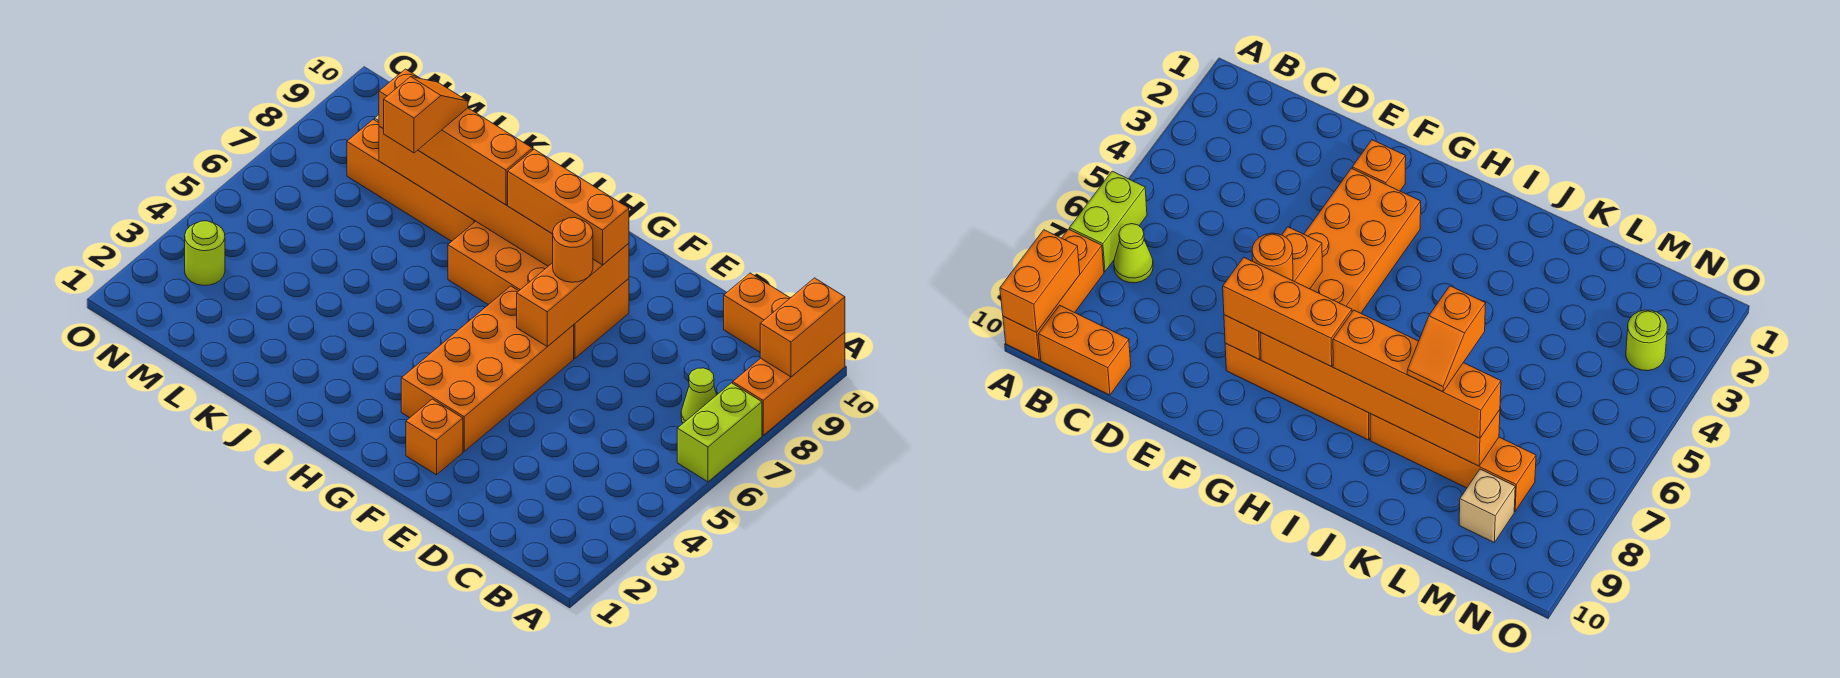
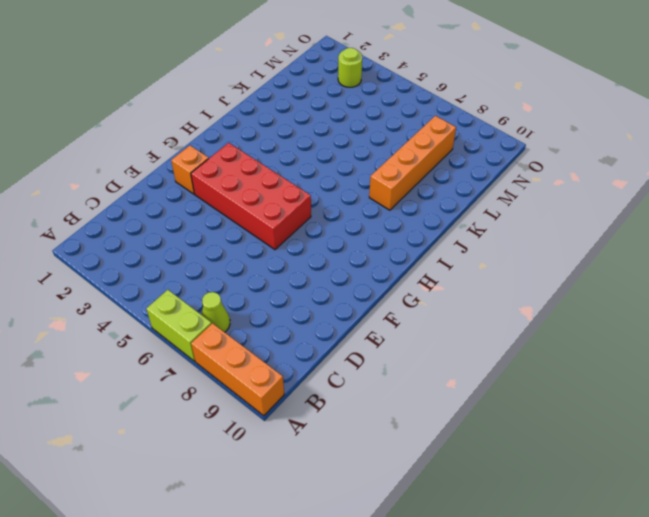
red brick F3:G6 level 1 -> orange brick F3:G6 level 1
none -> orange brick B10:C10 level 1
none -> orange brick F7:I8 level 1
none -> tan brick M9 level 1

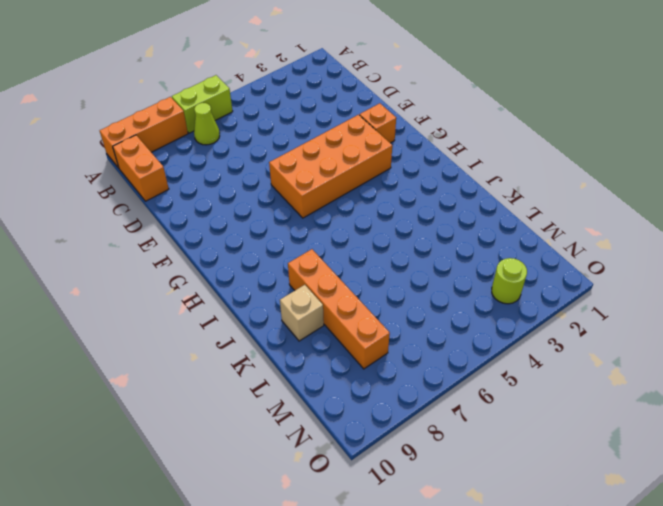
tan brick K9 level 1 -> tan brick M9 level 1
none -> orange brick F7:I8 level 1
none -> orange brick A9:A10 level 2
none -> orange brick F6:F8 level 2

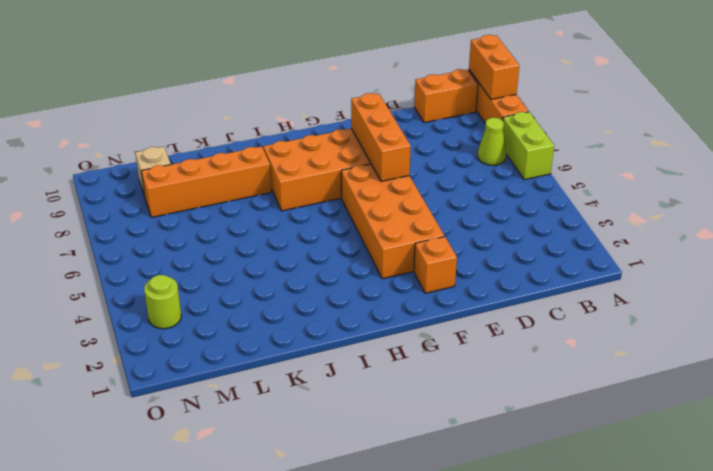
none -> orange brick G8:L8 level 2
none -> orange round brick F7 level 3
none -> orange brick F8:H8 level 3

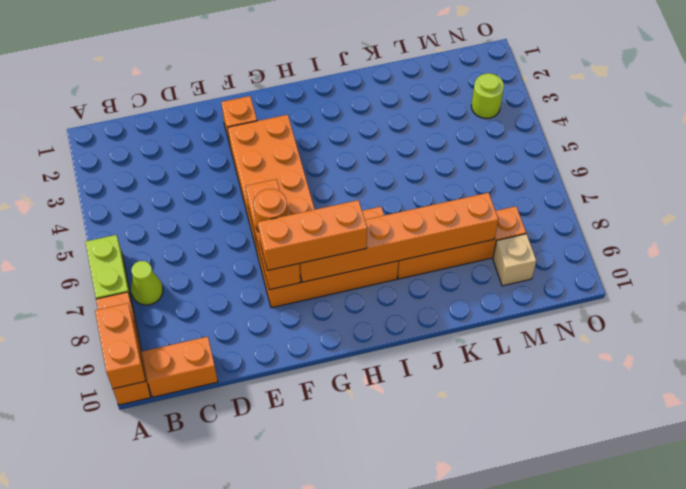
none -> orange brick I8:L8 level 3
none -> orange slope K7:K8 level 4 top 7

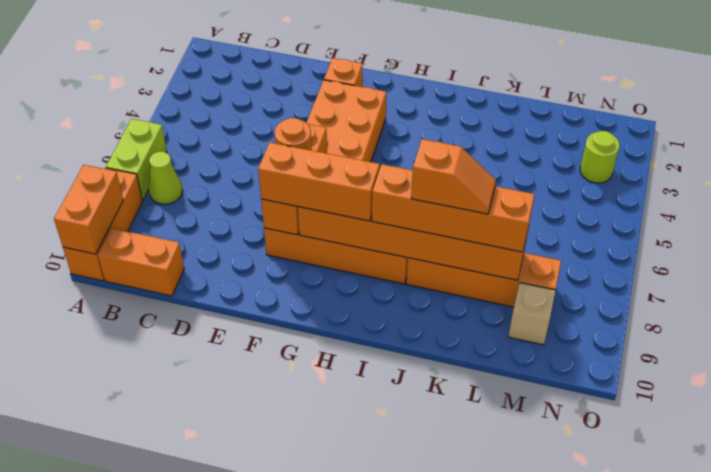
orange slope J8:K8 level 4 top J -> orange slope K7:K8 level 4 top 7

